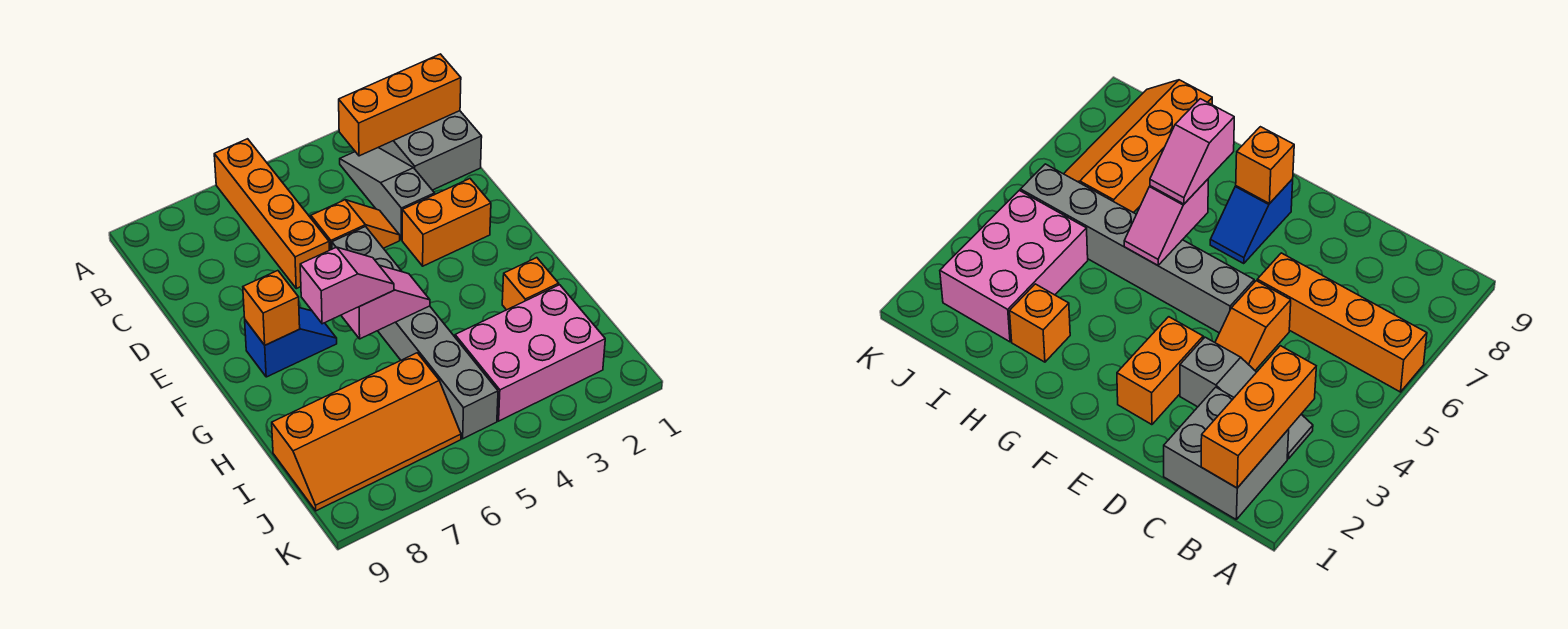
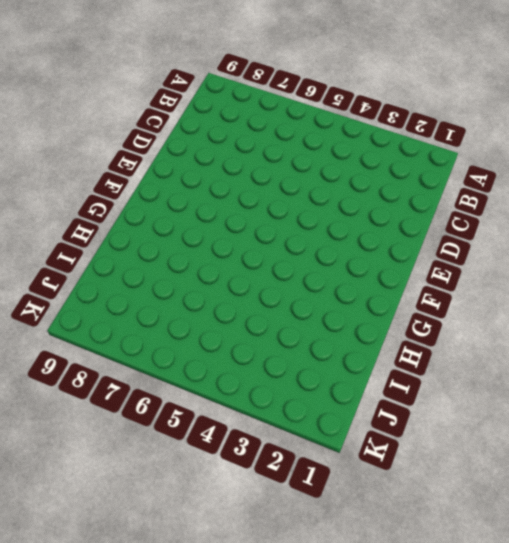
none -> orange brick A6:D6 level 1
none -> grey brick B1:C2 level 1
none -> grey slope B3:D3 level 1 top D

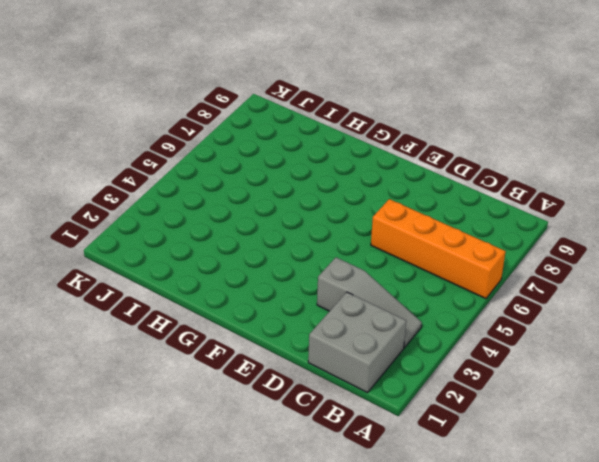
none -> orange slope D4:D5 level 1 top 5
none -> orange brick E2:E3 level 1
none -> grey brick E5:J5 level 1

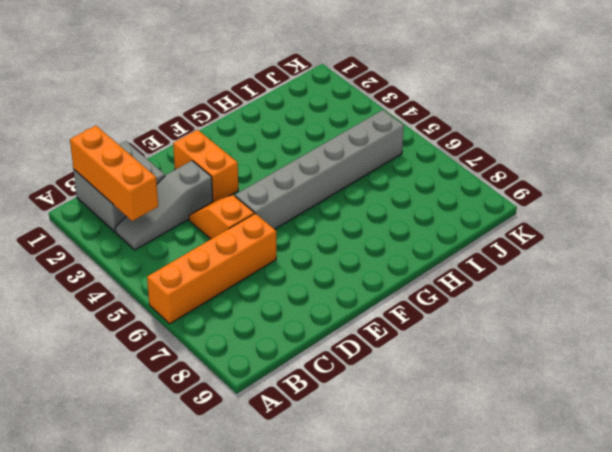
none -> blue slope F7:F8 level 1 top 8
none -> orange brick H2 level 1
none -> pink brick I2:J4 level 1

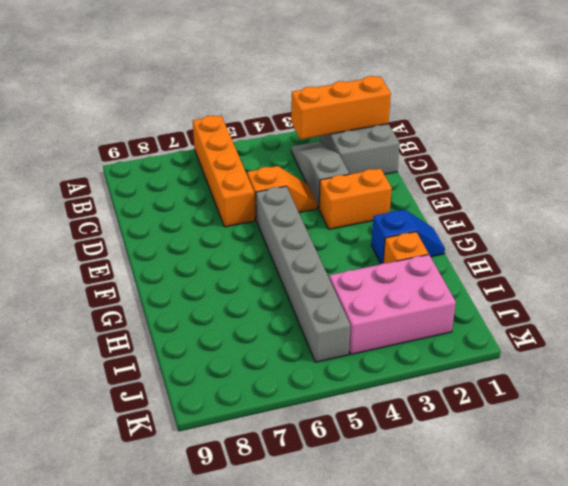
blue slope G1:G2 level 1 top 2 -> blue slope F7:F8 level 1 top 8
none -> orange slope I6:J9 level 1 top I
none -> orange brick F8 level 2
none -> pink slope G5:G6 level 2 top 6

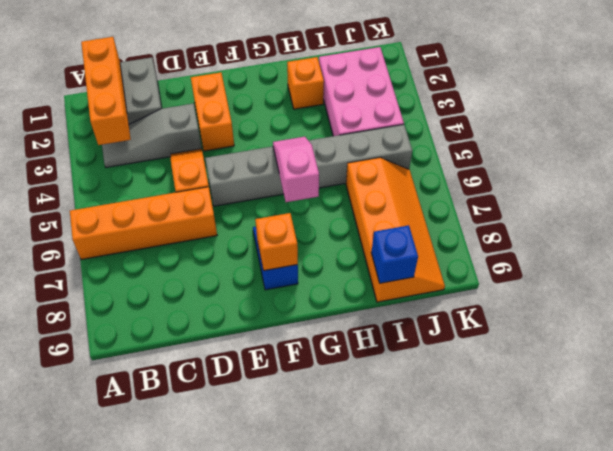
blue brick I9 level 2 -> none
none -> pink slope G6:G7 level 3 top 7

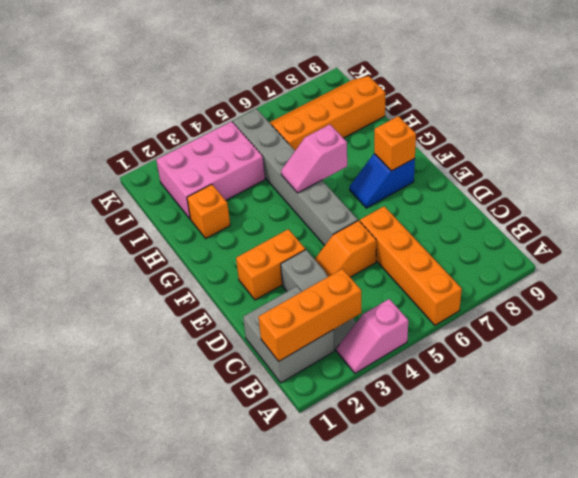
pink slope A3:A4 level 1 top 4 -> pink slope G6:G7 level 3 top 7

